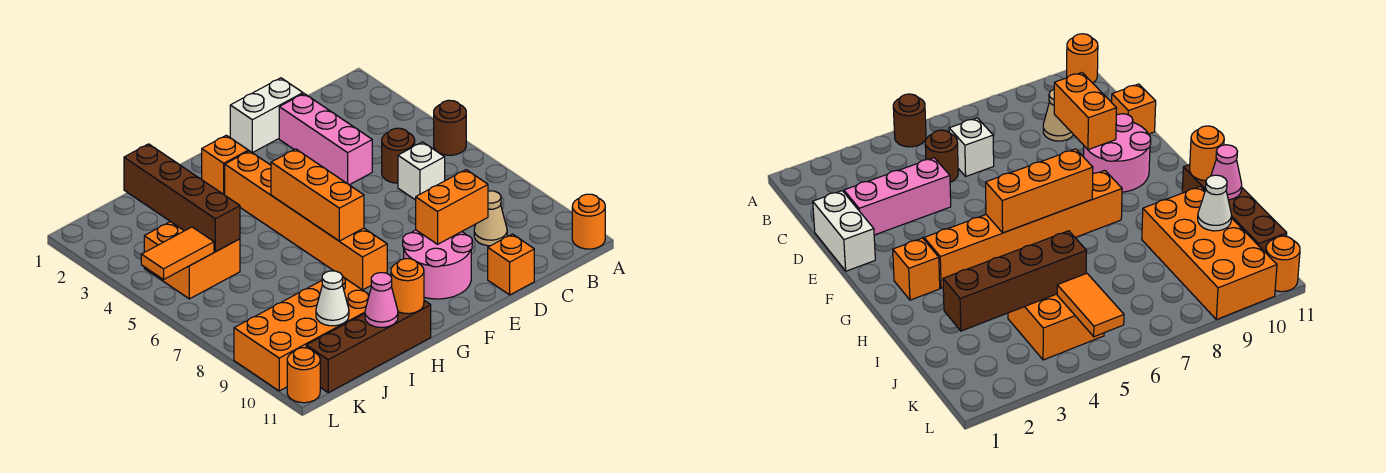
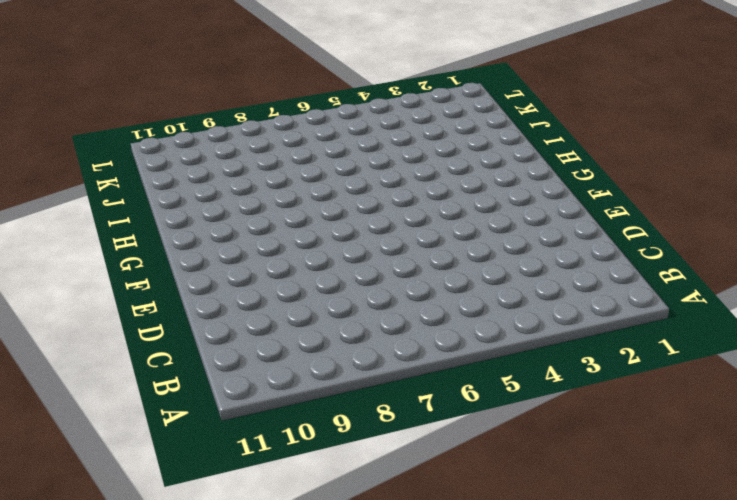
none -> brown round brick A5 level 1
none -> orange round brick A11 level 1
none -> brown round brick C5 level 1

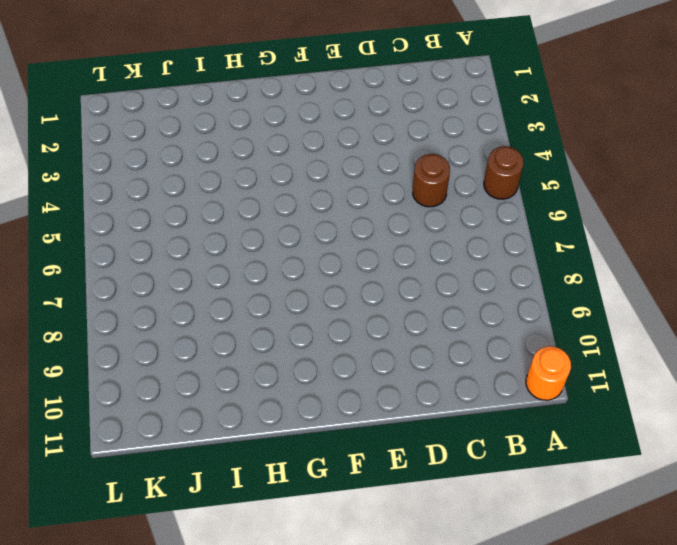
none -> white brick C6 level 1
none -> tan cone C9 level 1
none -> white brick D1:E1 level 1

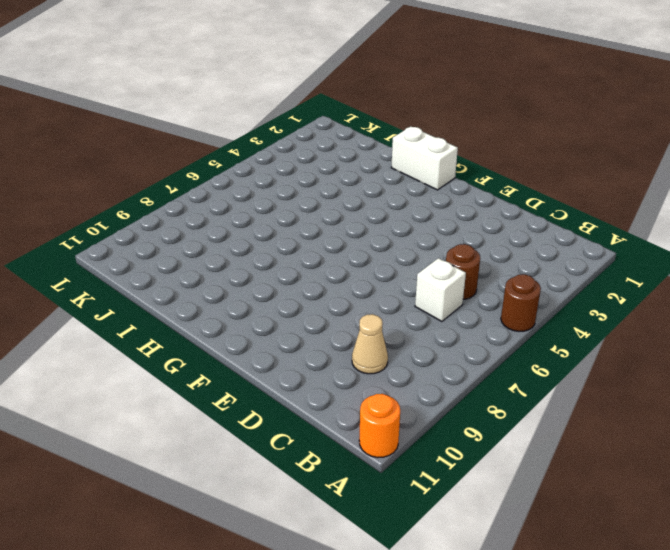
white brick G1:H1 level 1 -> white brick D1:E1 level 1
none -> pink brick D2:D4 level 1
none -> orange brick D11 level 1
none -> pink round brick E9:F10 level 1

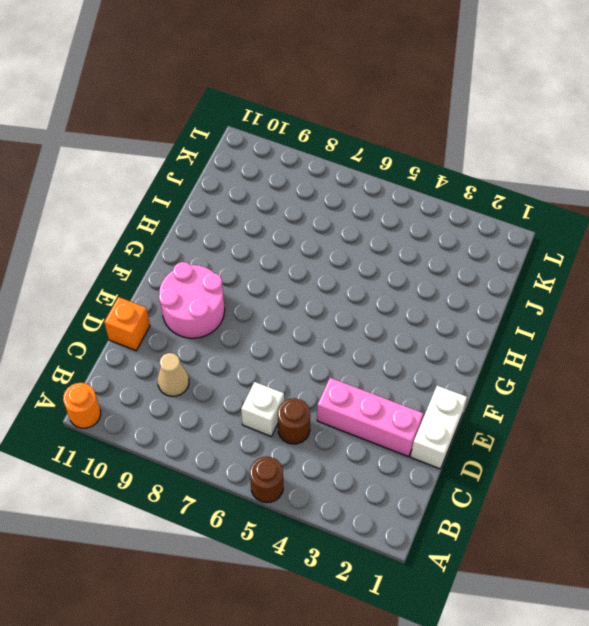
none -> orange brick G2 level 1
none -> orange brick G3:G8 level 1
none -> brown brick H11:K11 level 1

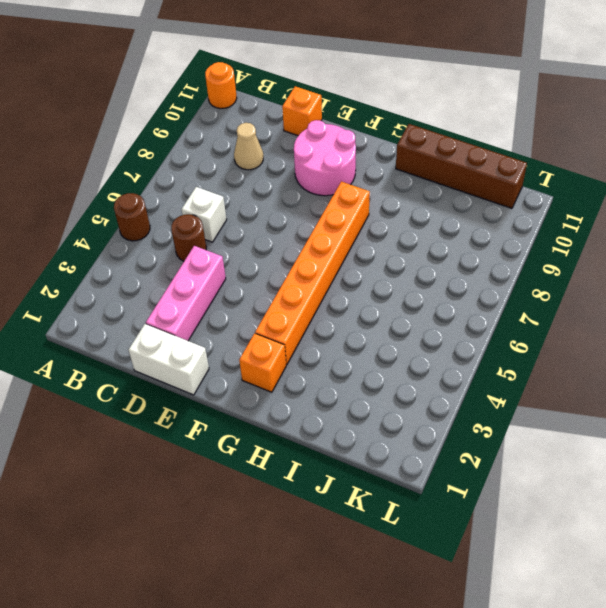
none -> orange brick I9:L10 level 1
none -> orange brick J4:K5 level 1
none -> orange round brick L11 level 1

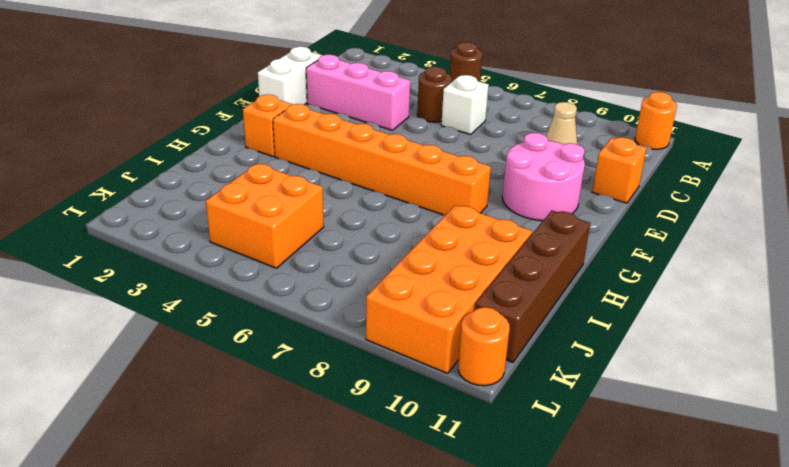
none -> orange brick D9:E9 level 2
none -> orange brick G5:G7 level 2
none -> orange round brick H11 level 2

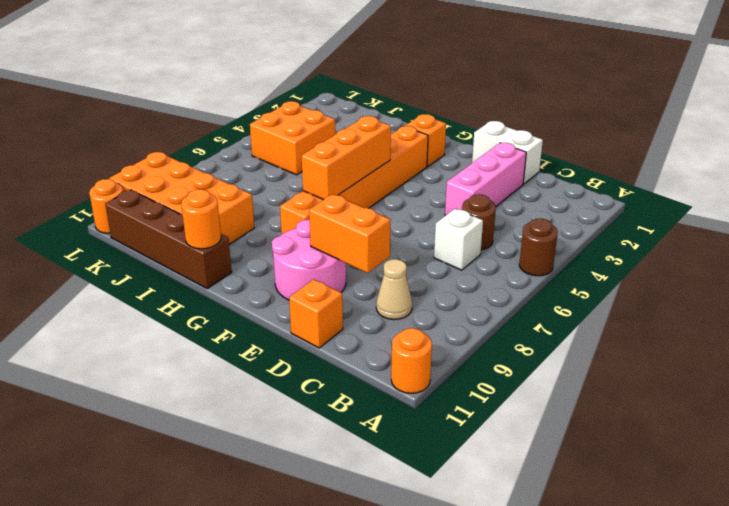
none -> pink cone I11 level 2
none -> brown brick J2:J5 level 2
none -> white cone J10 level 2

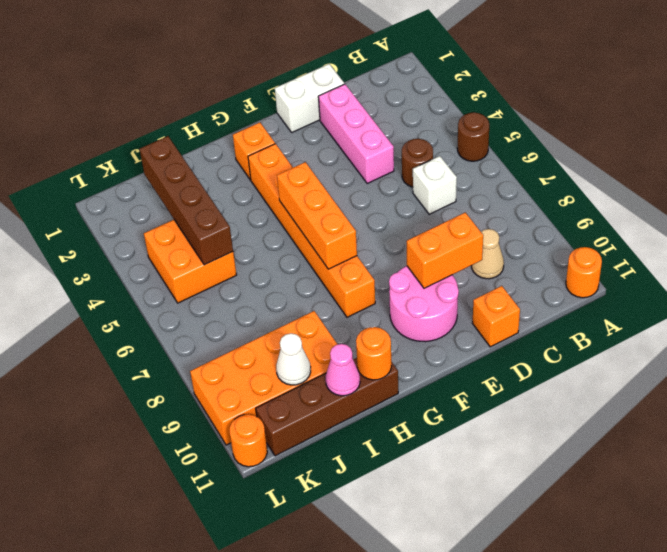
none -> orange tile K5:L5 level 2

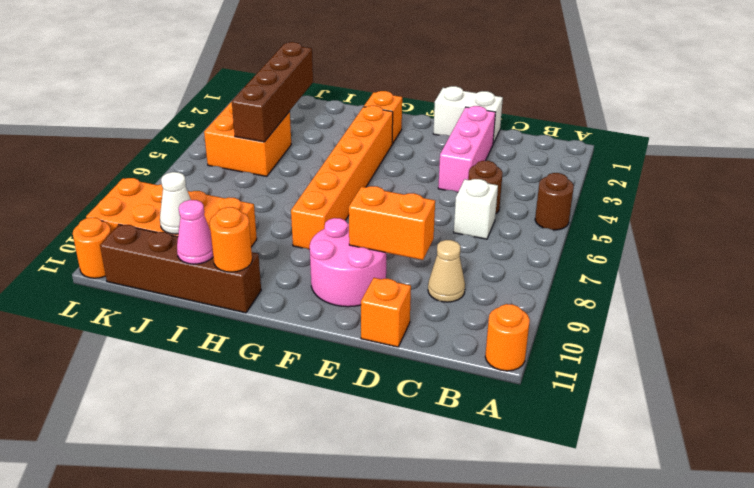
none -> orange brick G5:G7 level 2
none -> orange tile K5:L5 level 2

